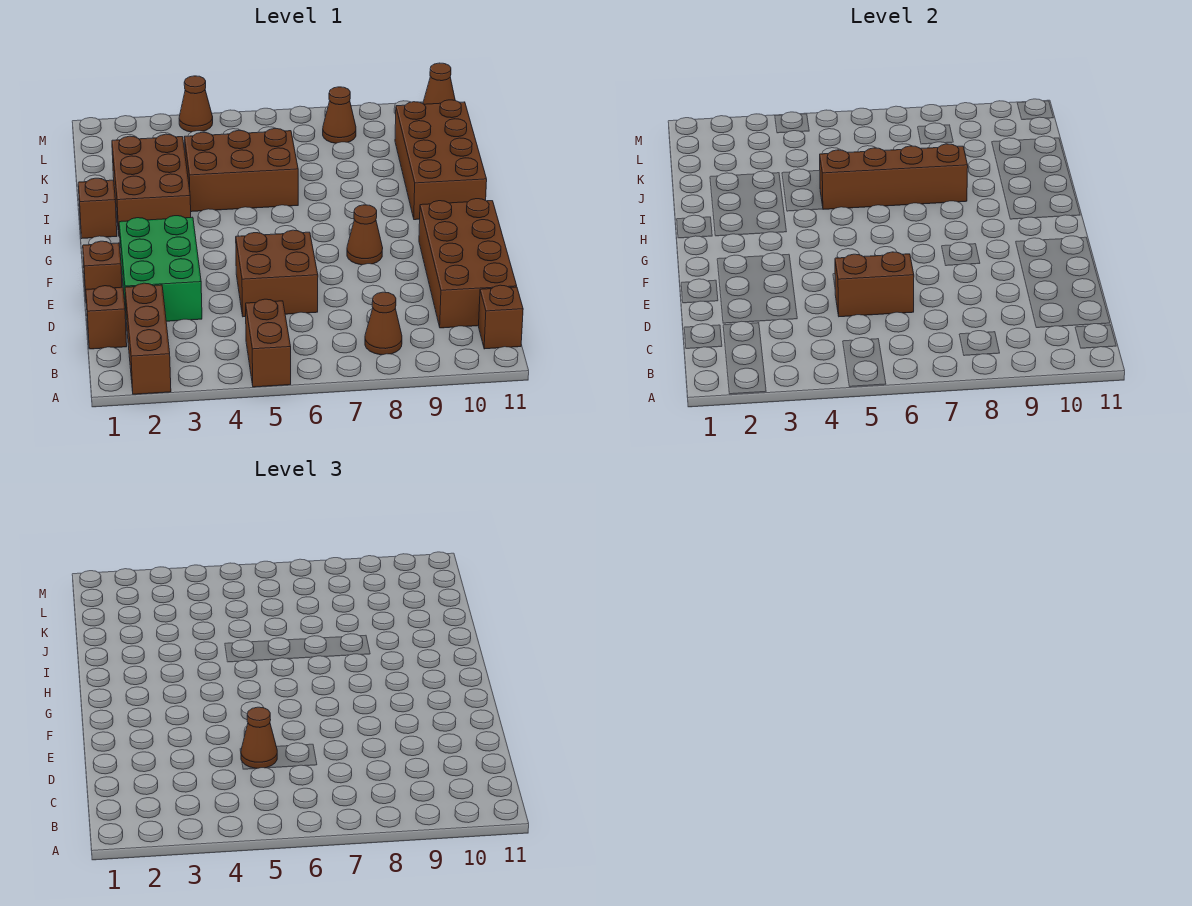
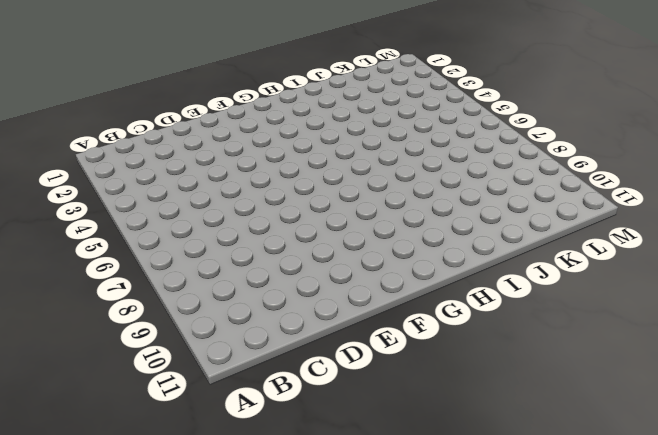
none -> brown brick A2:C2 level 1
none -> brown brick A5:B5 level 1
none -> brown cone B8 level 1

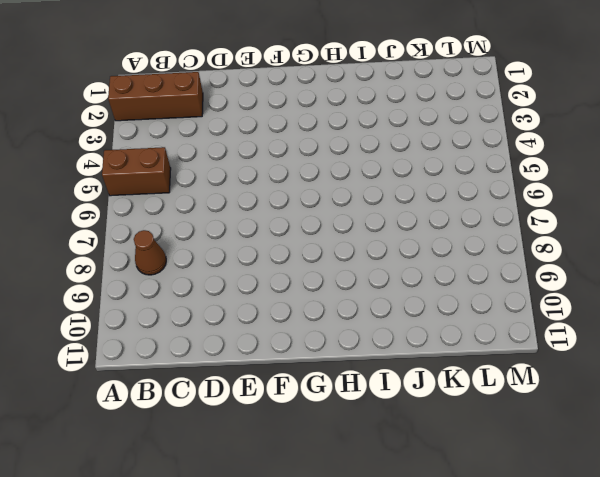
none -> brown brick B11 level 1
none -> brown brick C1 level 1
none -> brown brick C10:F11 level 1

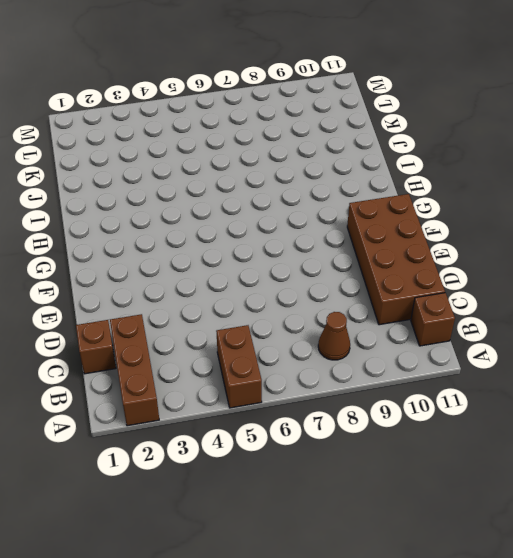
none -> green brick D2:F3 level 1
none -> brown brick D5:E6 level 1
none -> brown brick E1 level 1

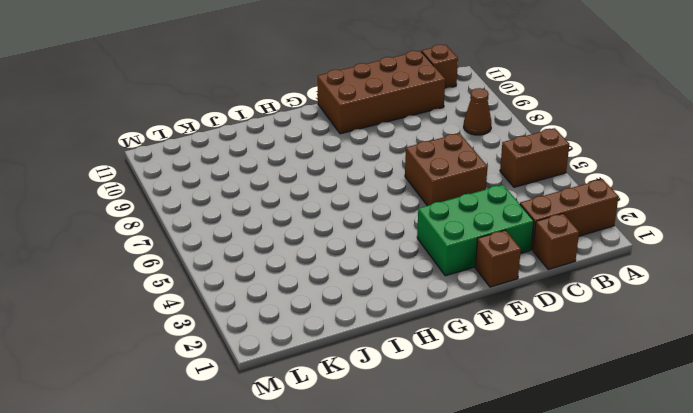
none -> brown cone F8 level 1
none -> brown brick H1 level 1
none -> brown brick H2:J3 level 1

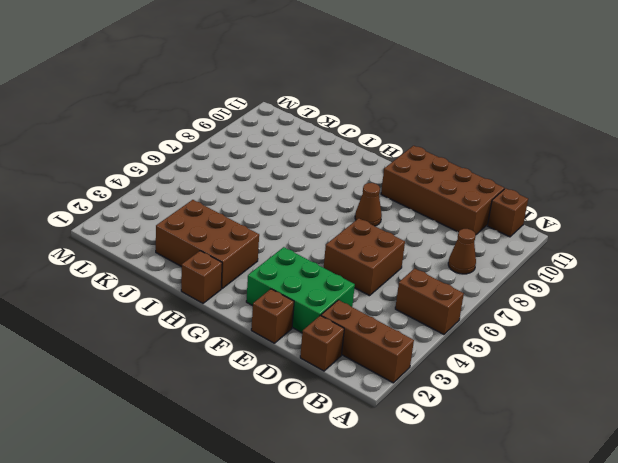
none -> brown brick H10:K11 level 1
none -> brown brick I4:J6 level 1
none -> brown cone L8 level 1

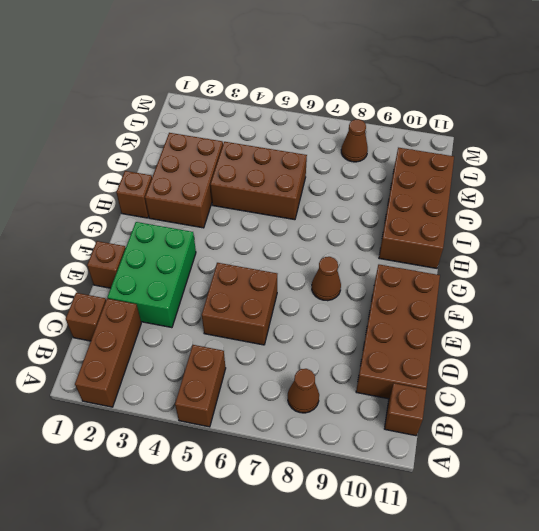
none -> brown cone M4 level 1
none -> brown cone M11 level 1
none -> brown brick D5:D6 level 2

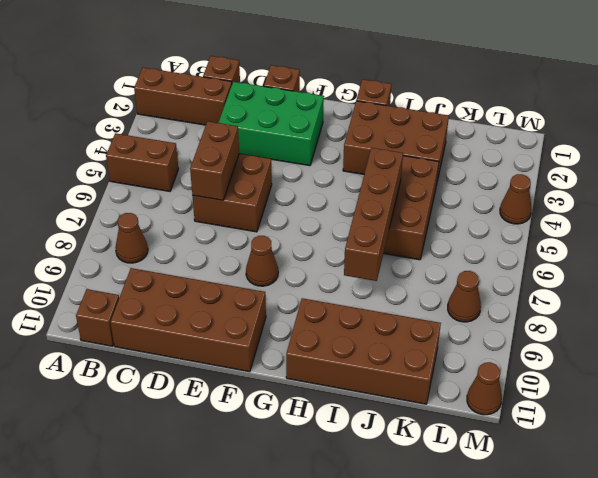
none -> brown cone D5 level 3

